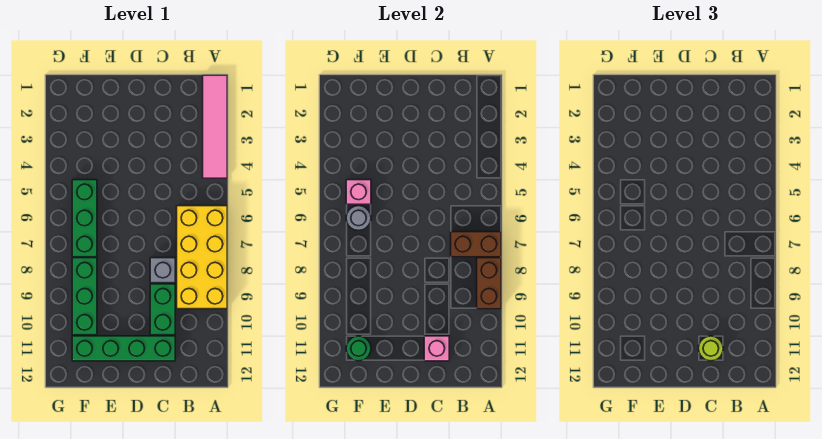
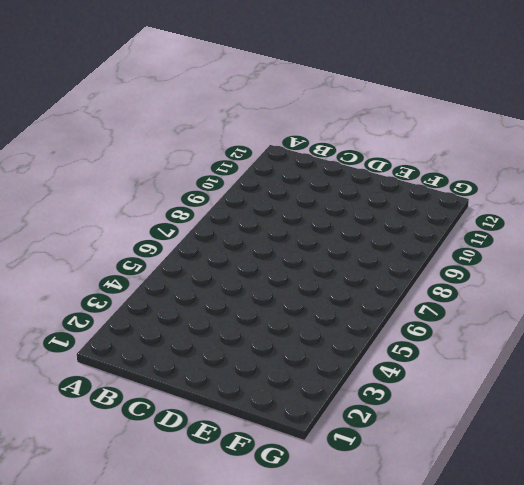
none -> pink tile A1:A4 level 1
none -> yellow brick A6:B9 level 1
none -> grey brick C8 level 1

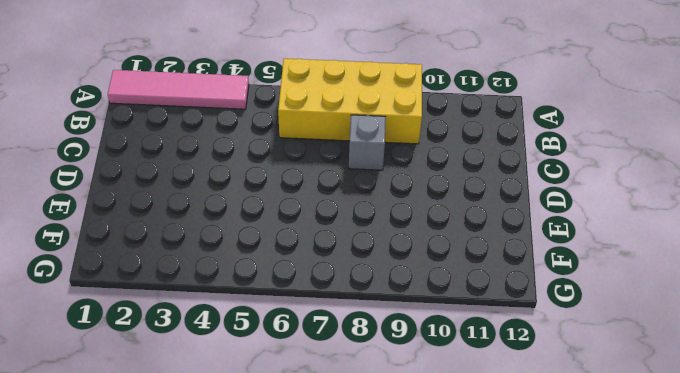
none -> green brick C9:C10 level 1
none -> green brick C11:F11 level 1
none -> green brick F5:F7 level 1

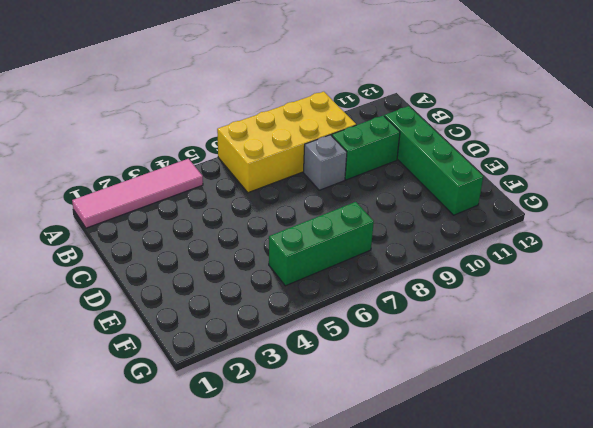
none -> green brick F8:F10 level 1
none -> brown brick A7:B7 level 2
none -> brown brick A8:A9 level 2

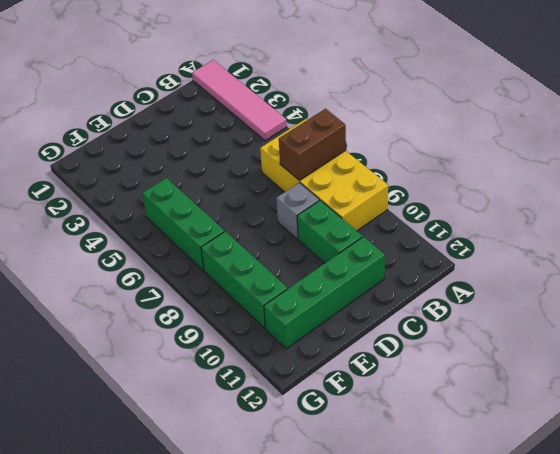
none -> brown brick A8:A9 level 2
none -> pink brick C11 level 2
none -> pink brick F5 level 2

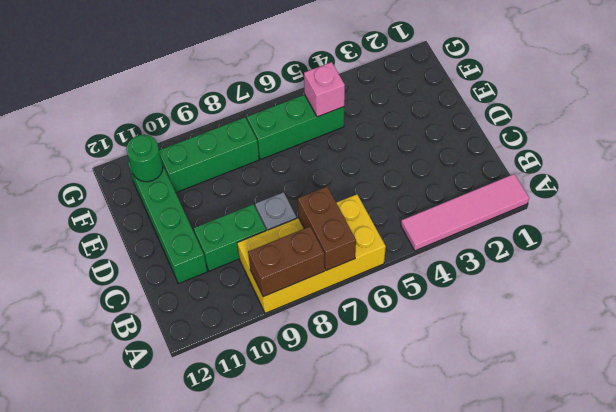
none -> pink brick C11 level 2
none -> grey round brick F6 level 2
none -> lime round brick C11 level 3

